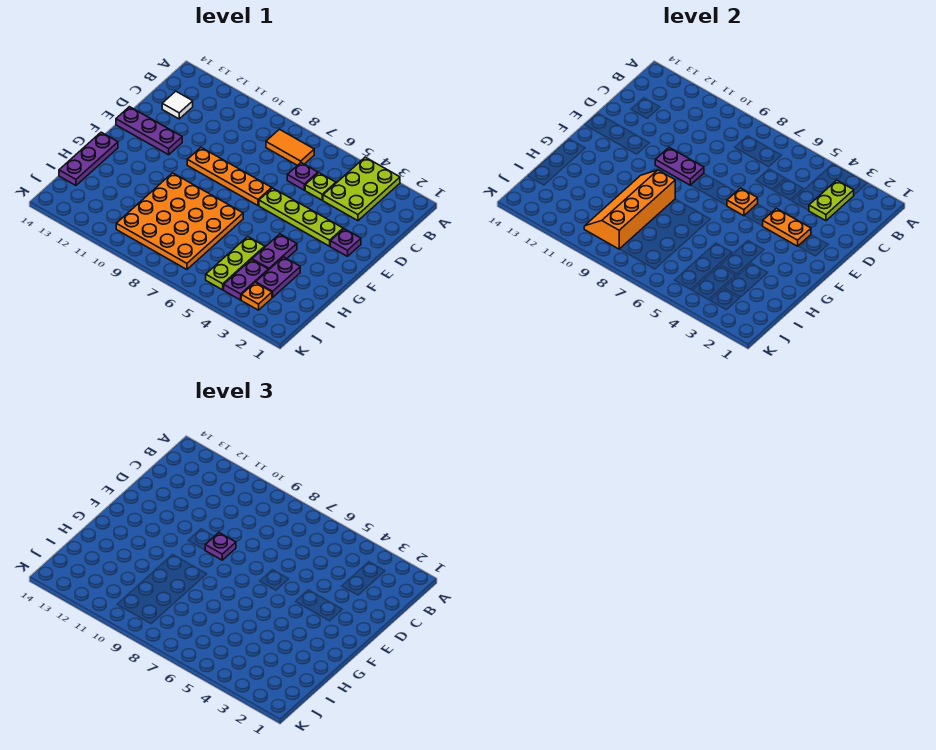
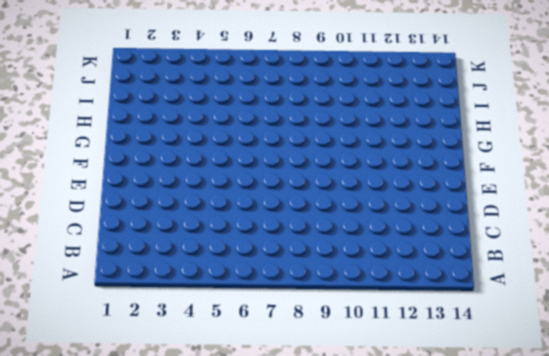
none -> lime plate A3:C4 level 1
none -> orange tile B7:B8 level 1
none -> lime plate C5 level 1

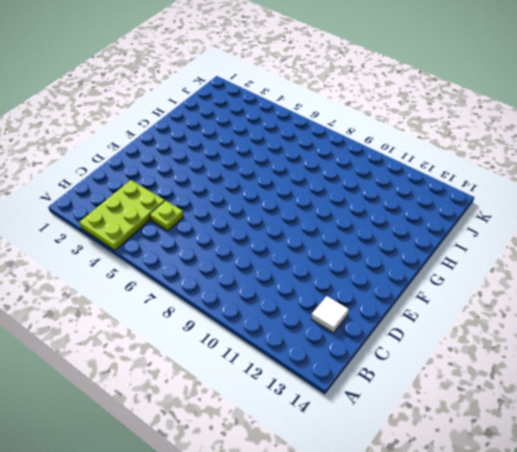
none -> orange tile B7:B8 level 1
none -> purple plate C6 level 1
none -> purple plate E2 level 1

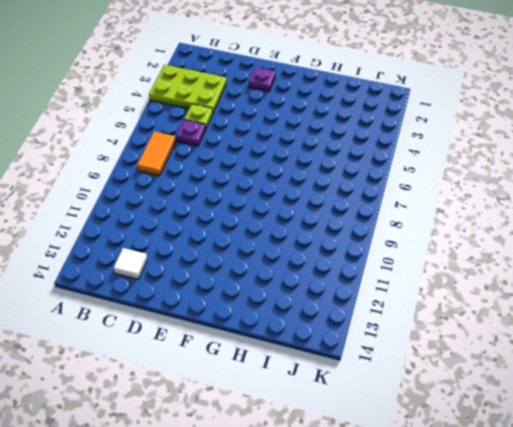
none -> lime plate E3:E6 level 1
none -> orange plate E7:E10 level 1
none -> purple plate E12:E14 level 1

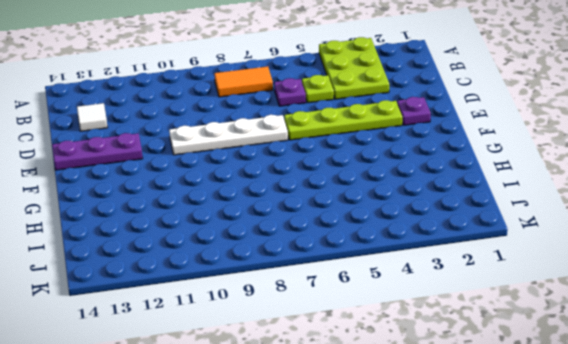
white plate E7:E10 level 1 -> orange plate E7:E10 level 1
none -> purple plate G4:H4 level 1
none -> orange plate G7:J10 level 1
none -> purple plate G14:I14 level 1

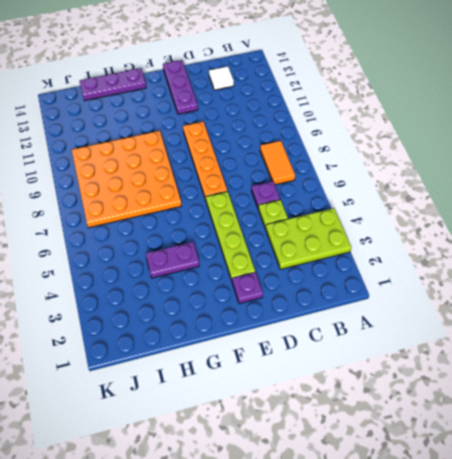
none -> purple plate H3:I3 level 1
none -> lime plate H5:J5 level 1
none -> purple plate I4:J4 level 1

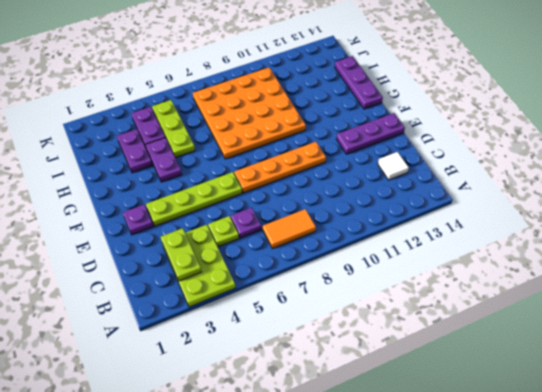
none -> orange plate J3 level 1
none -> orange plate E3:E4 level 2
none -> orange plate E6 level 2

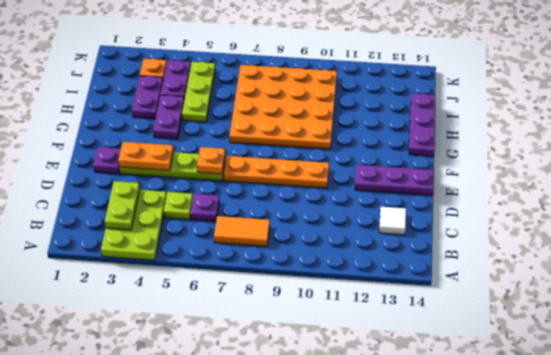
none -> purple plate E9:E10 level 2
none -> orange slope G9:J10 level 2 top 9
none -> purple plate E9 level 3

